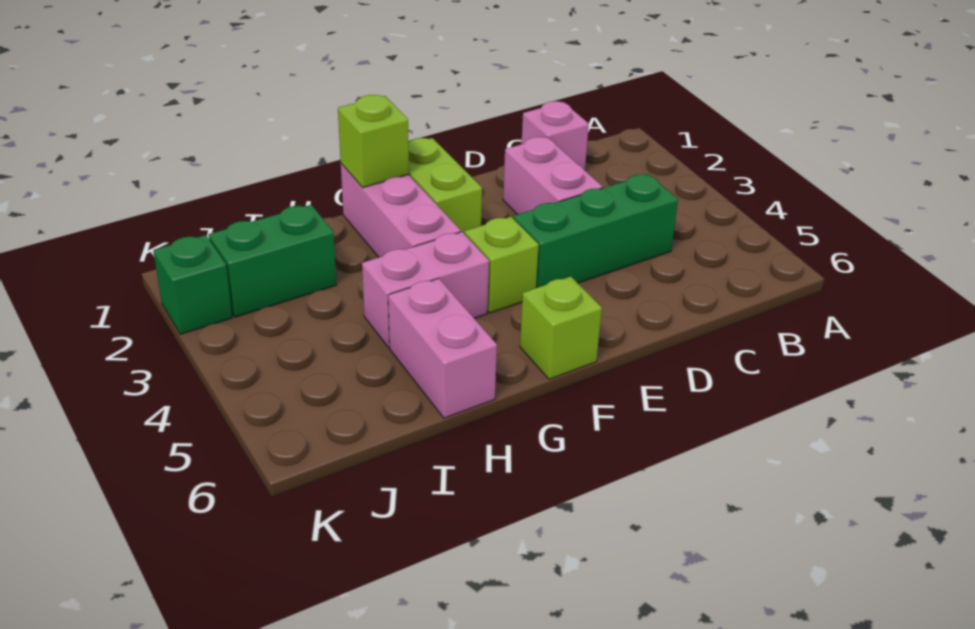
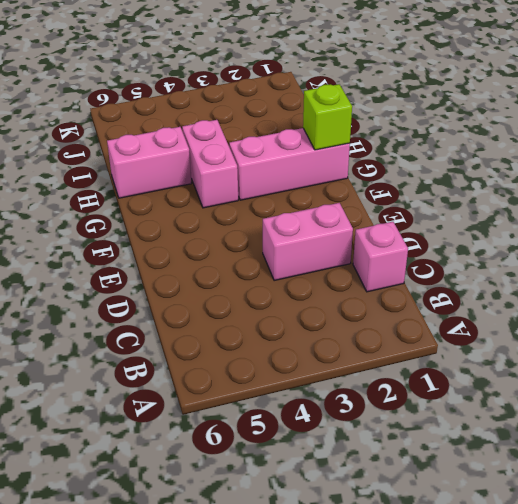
none -> green brick C4:E4 level 1
none -> lime brick F1:F2 level 1
none -> lime brick F4 level 1

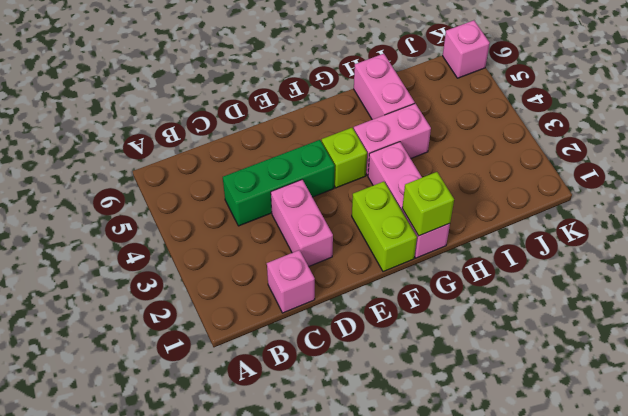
pink brick K6 level 1 -> none
none -> lime brick F6 level 1
none -> green brick I2:J2 level 1
none -> green brick K2 level 1

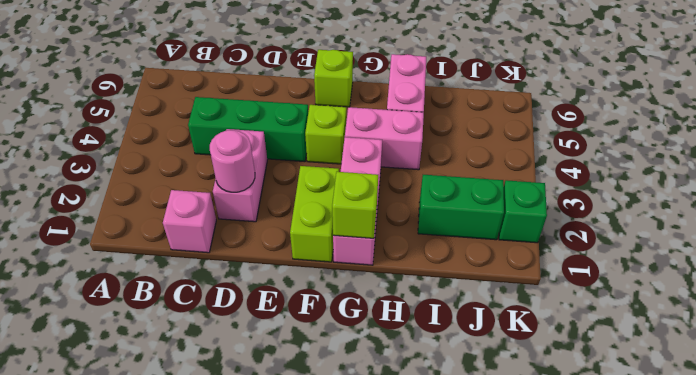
pink round brick D2 level 2 -> none

